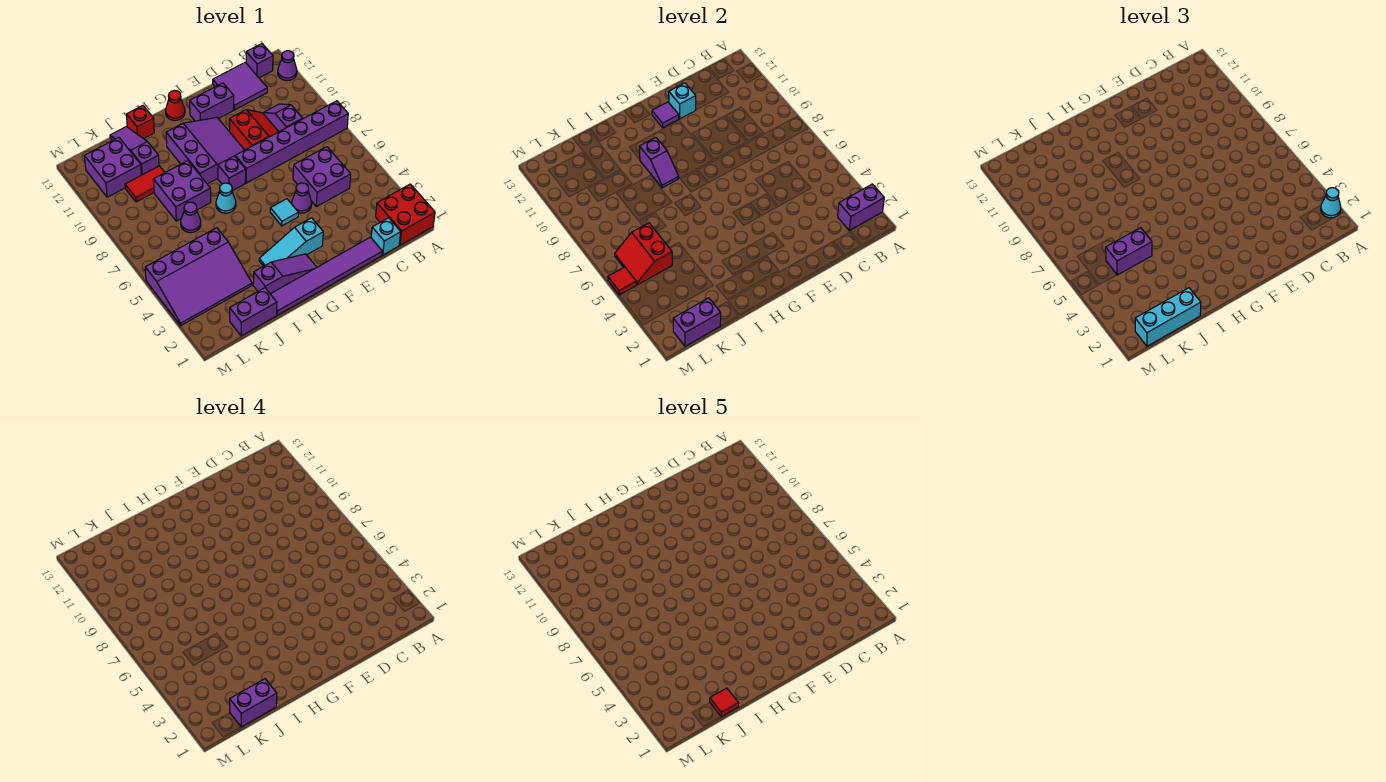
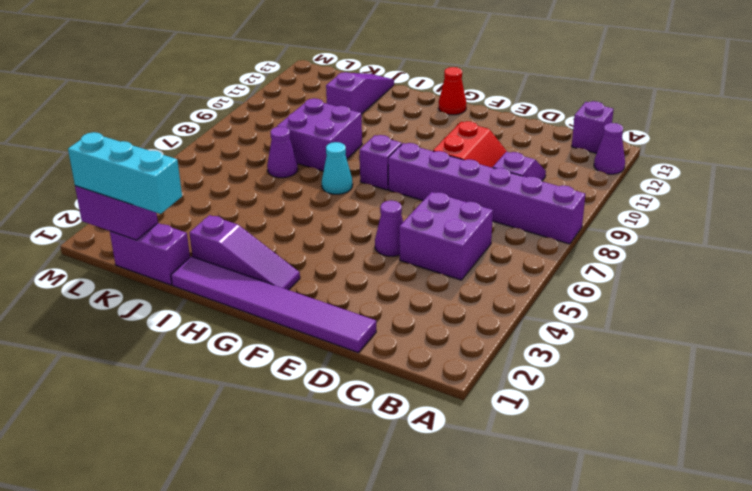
none -> red brick A1:B2 level 1
none -> cyan brick C1 level 1
none -> purple tile C12:D13 level 1
none -> purple brick E12:F12 level 1

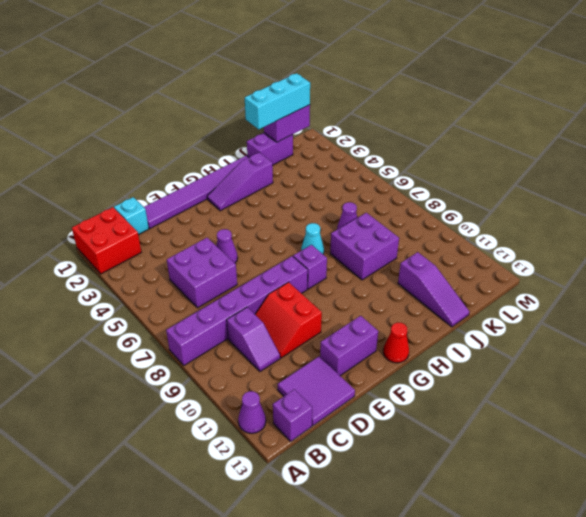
none -> cyan slope F3:H3 level 1 top F
none -> cyan tile F5 level 1
none -> purple slope F9:H11 level 1 top H
none -> red brick I13 level 1

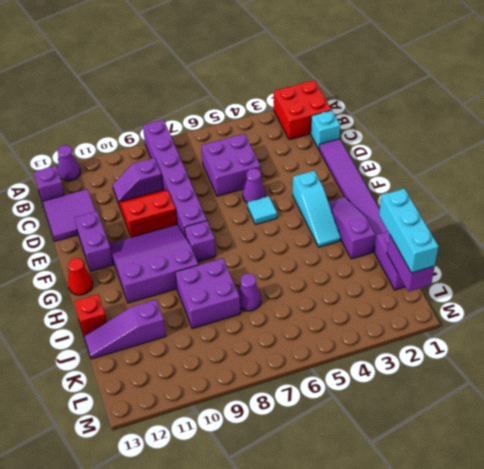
none -> cyan cone H7 level 1
none -> purple slope J3:M5 level 1 top 5
none -> red tile J10:K10 level 1
none -> purple brick K11:L12 level 1

